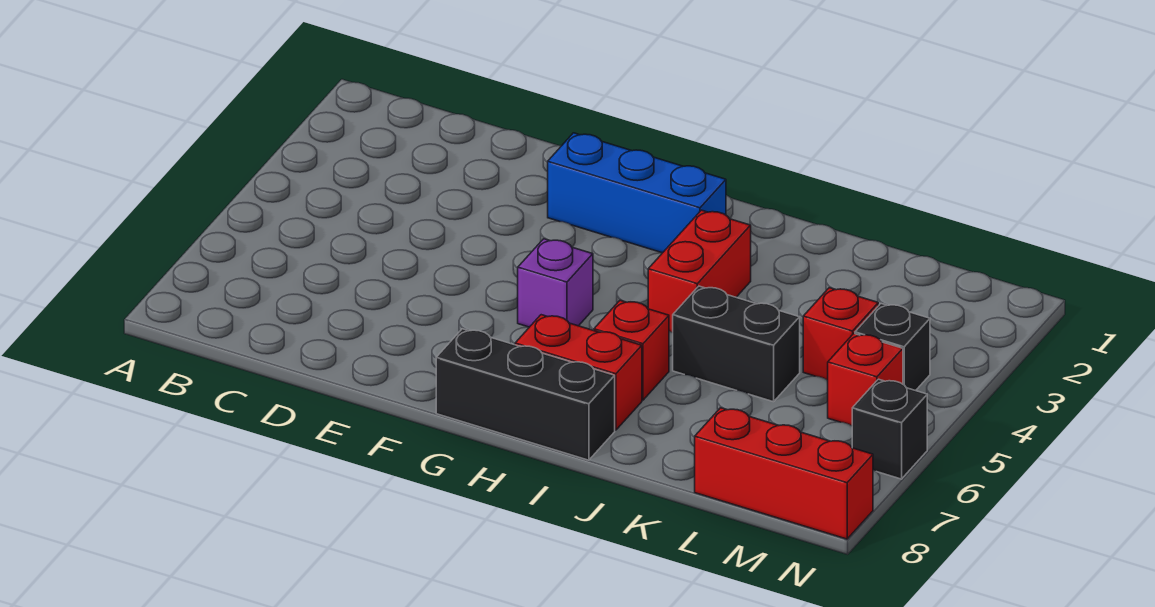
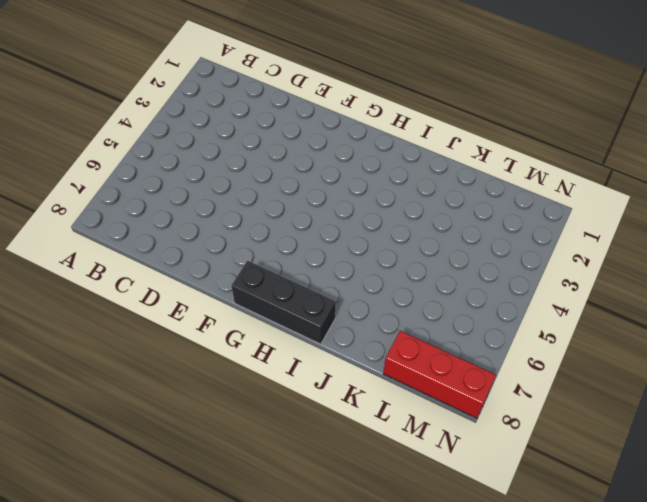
none -> blue brick F2:H2 level 1
none -> purple brick G5 level 1
none -> red brick H7:I7 level 1

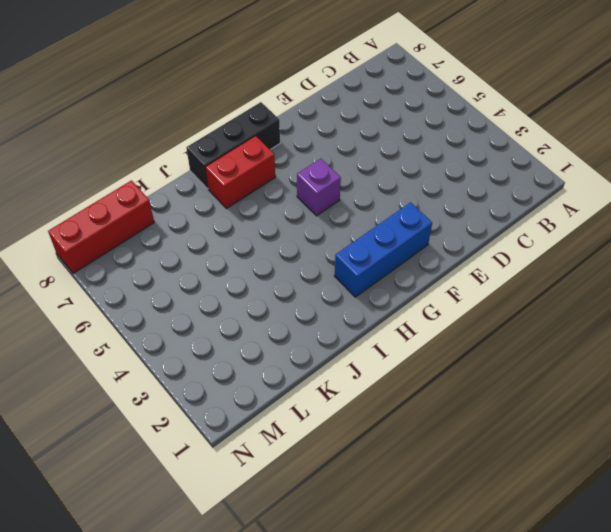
none -> red brick I3:I4 level 1
none -> red brick I6 level 1
none -> black brick J5:K5 level 1

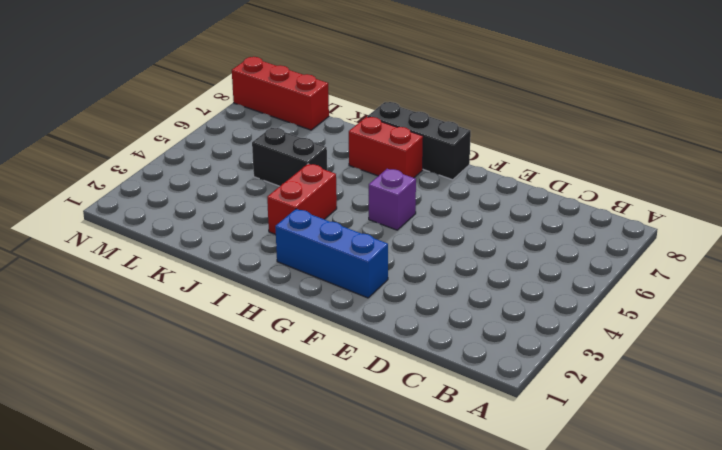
none -> red brick I6 level 1
none -> red brick L4 level 1
none -> black brick M4 level 1

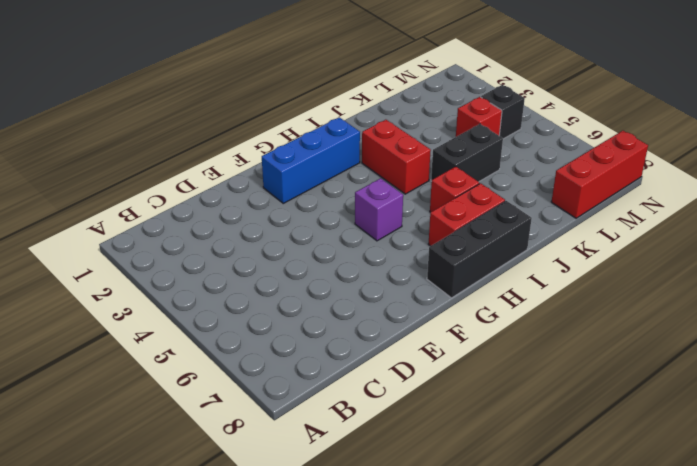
none -> red brick M5 level 1
none -> black brick N6 level 1

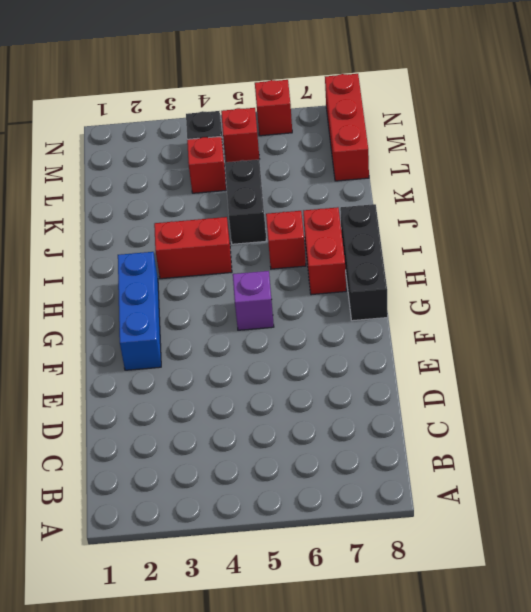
red brick N6 level 1 -> black brick N6 level 1

